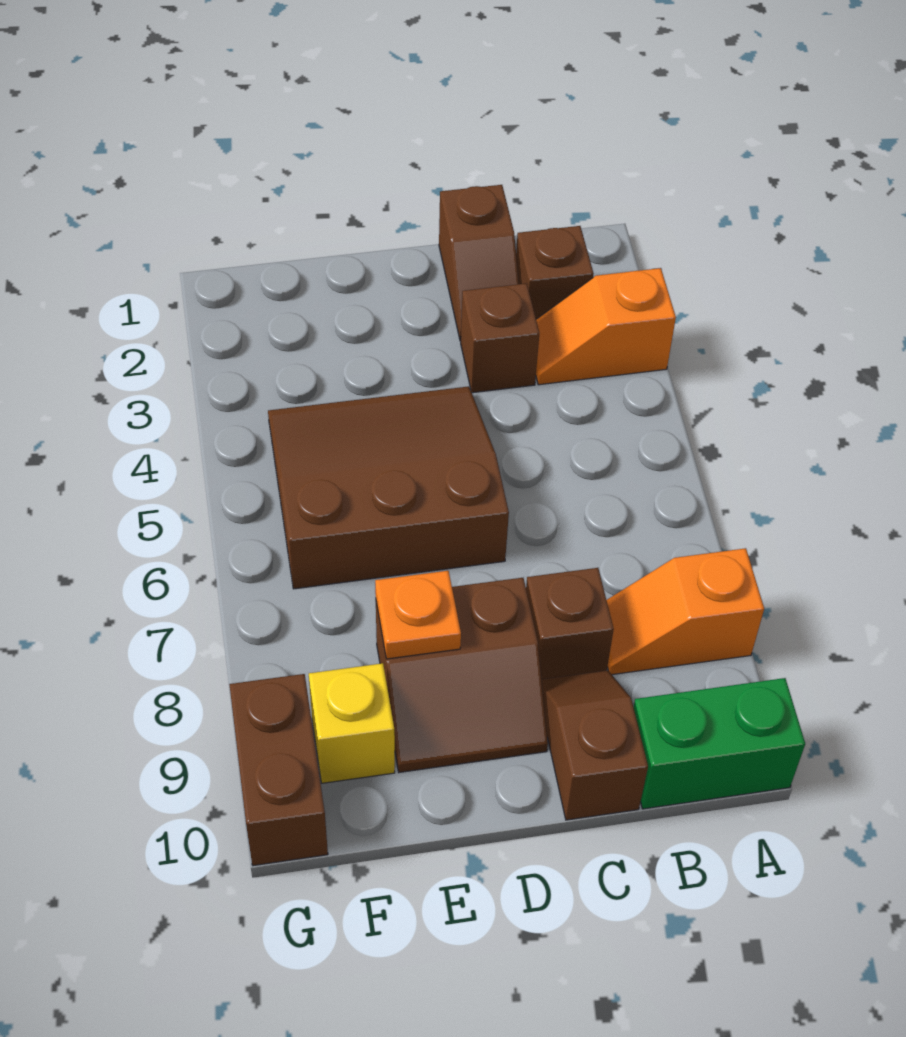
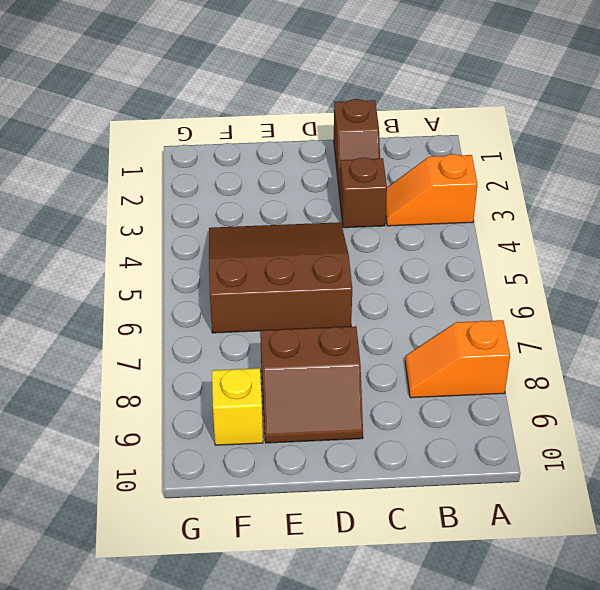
none -> green brick A10:B10 level 1
none -> brown brick B2 level 1
none -> brown brick C8 level 1

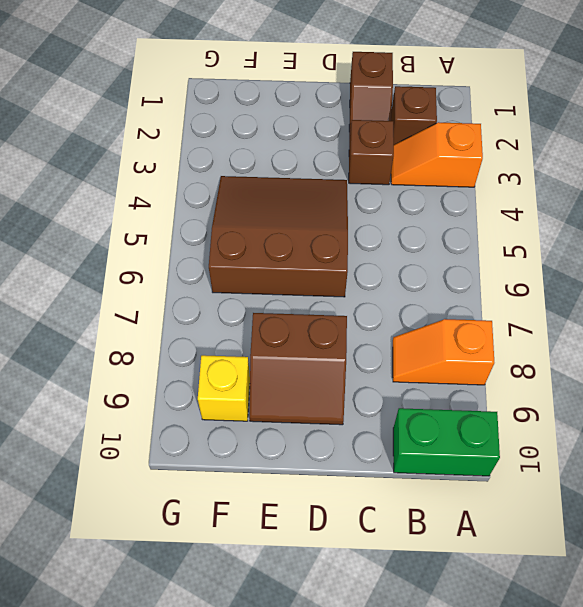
none -> brown brick C8 level 1
none -> brown slope C9:C10 level 1 top 10
none -> brown brick G9:G10 level 1

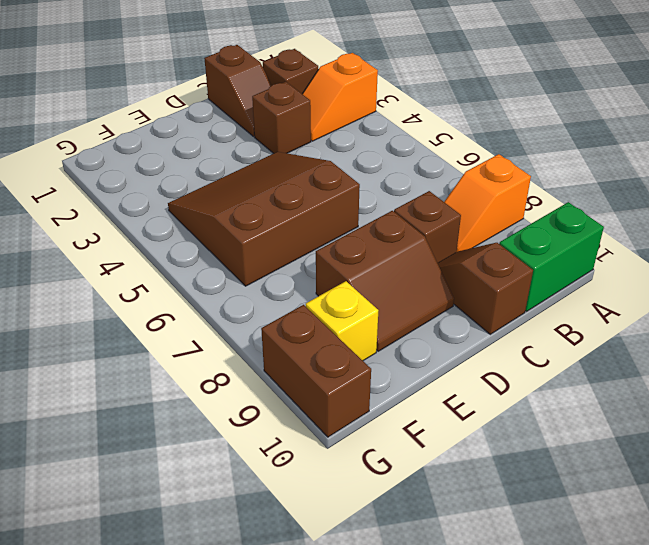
none -> orange plate E8 level 2

